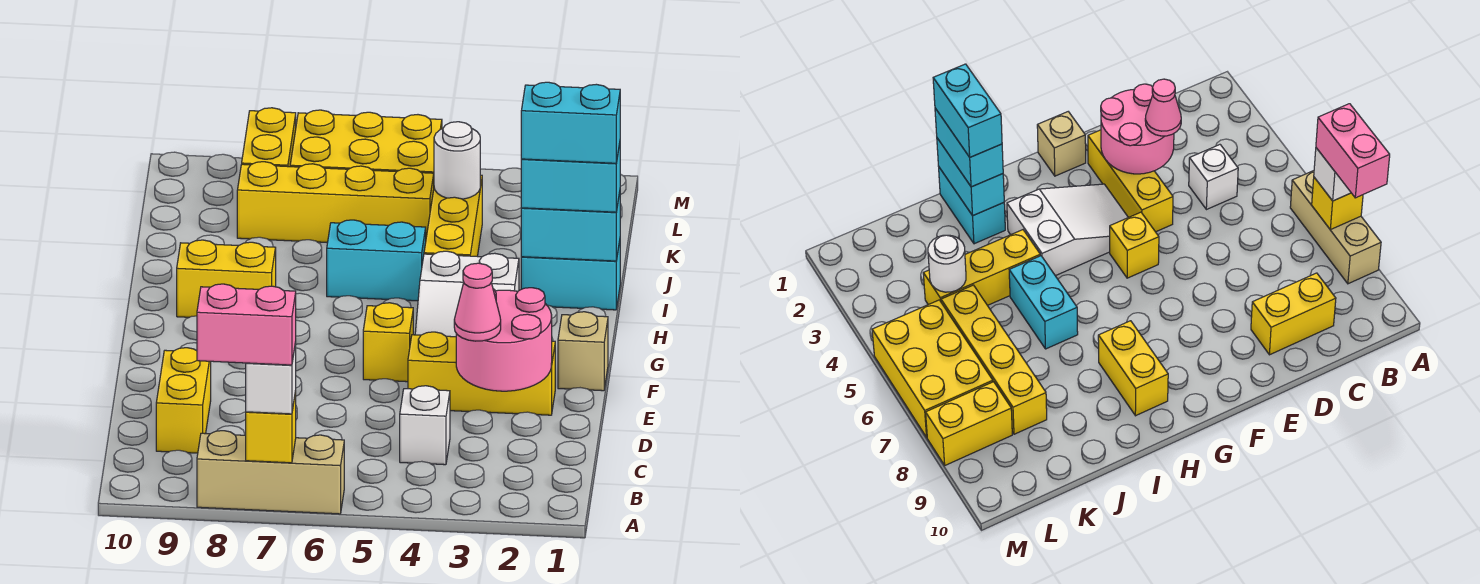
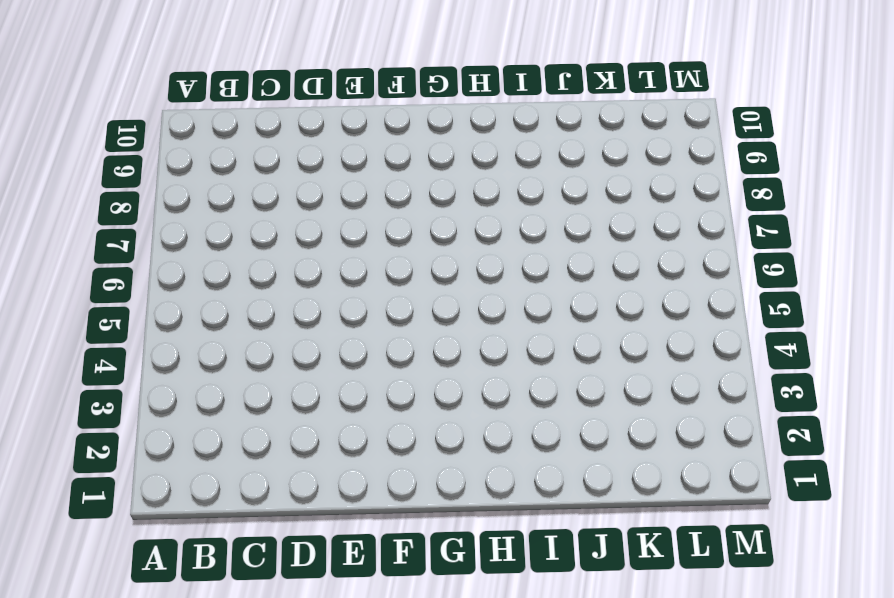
none -> tan brick A6:A8 level 1
none -> white brick C4 level 1
none -> yellow brick C9:D9 level 1

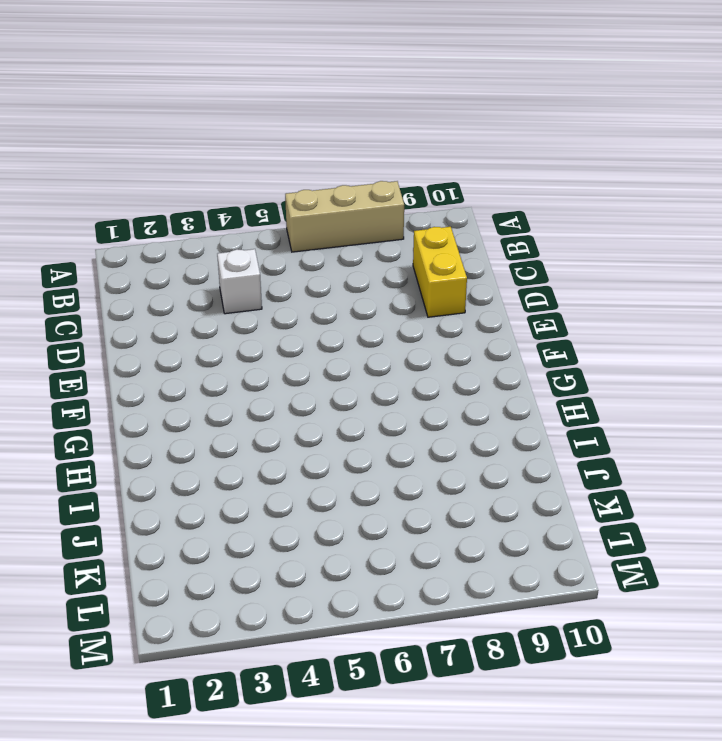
none -> yellow brick E2:E4 level 1
none -> tan brick F1 level 1
none -> white slope F3:H4 level 1 top H

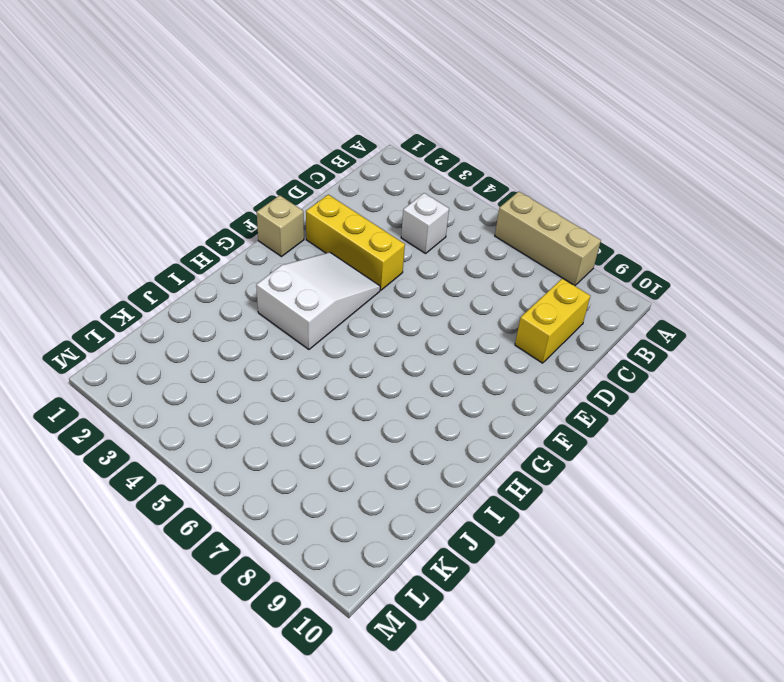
none -> yellow brick F5 level 1
none -> yellow brick H8:H9 level 1
none -> cyan brick I1:I2 level 1

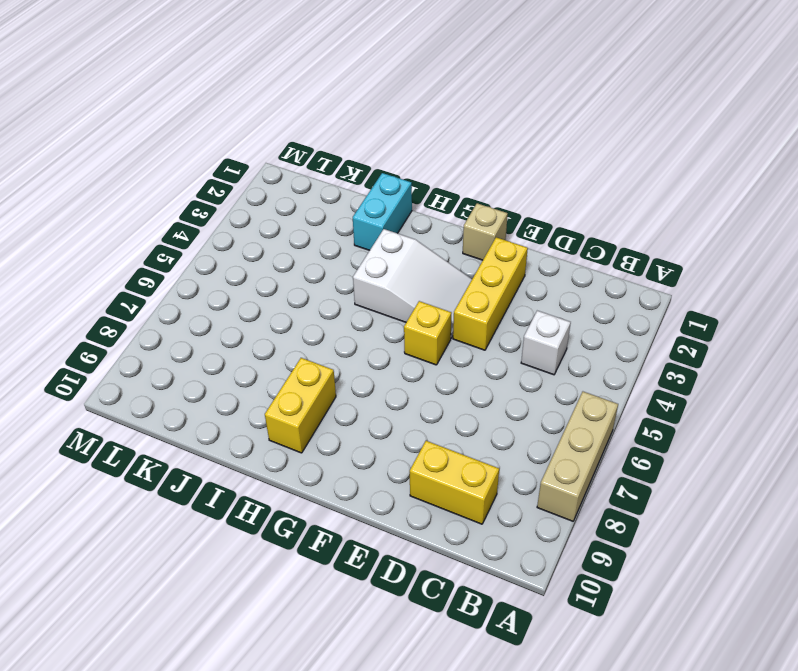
none -> yellow brick I4:K4 level 1
none -> cyan brick I5:I6 level 1
none -> yellow brick K5:K8 level 1

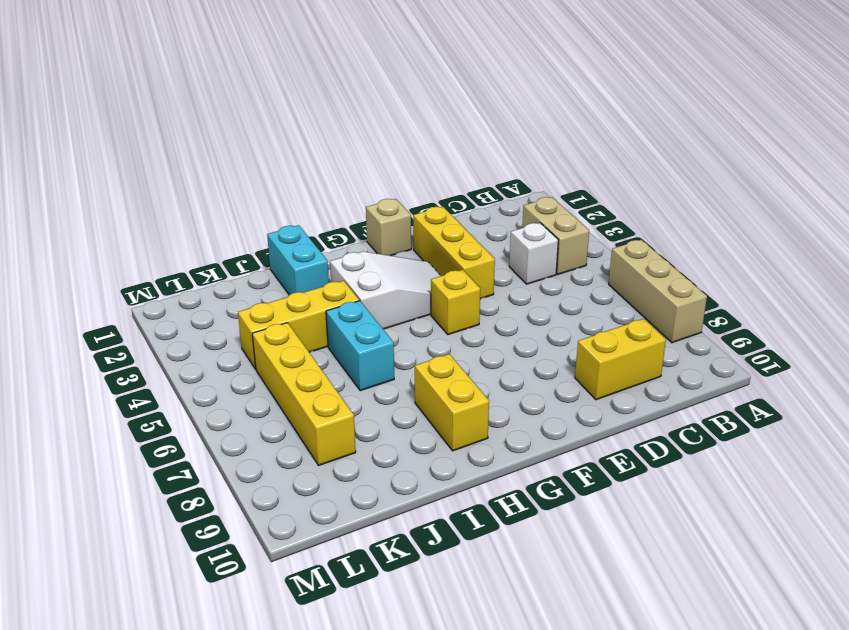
tan brick B3:B4 level 1 -> none
none -> yellow brick L5:M7 level 1
none -> yellow brick L8:M8 level 1
none -> yellow brick A7 level 2

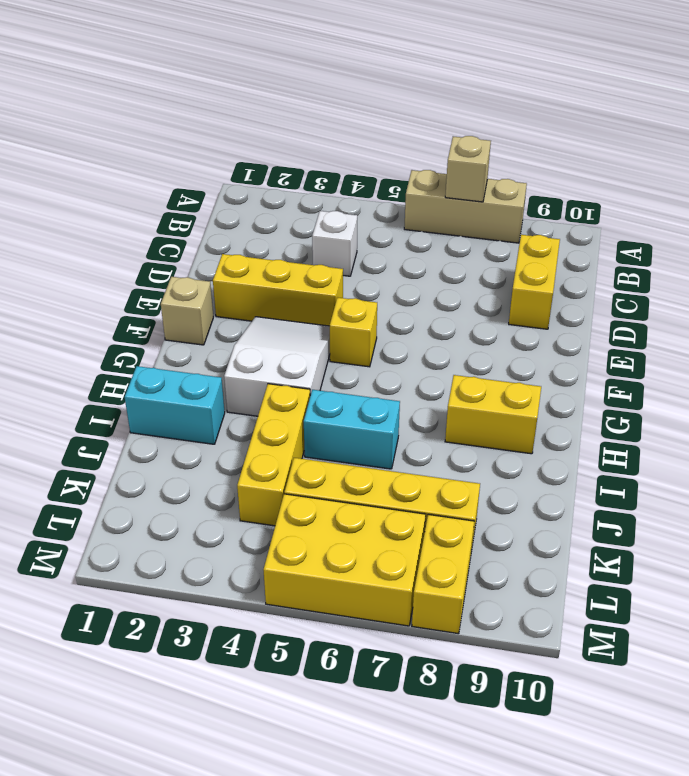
tan brick A7 level 2 -> yellow brick A7 level 2
none -> pink round brick D2:E3 level 2
none -> cyan brick I1:I2 level 2
none -> white round brick K4 level 2

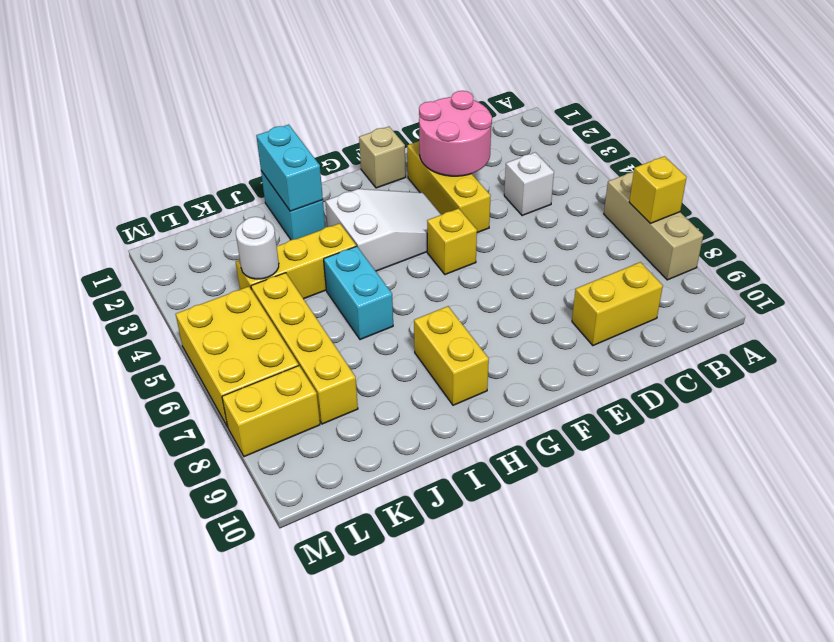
none -> white brick A7 level 3
none -> pink cone D3 level 3
none -> cyan brick I1:I2 level 3

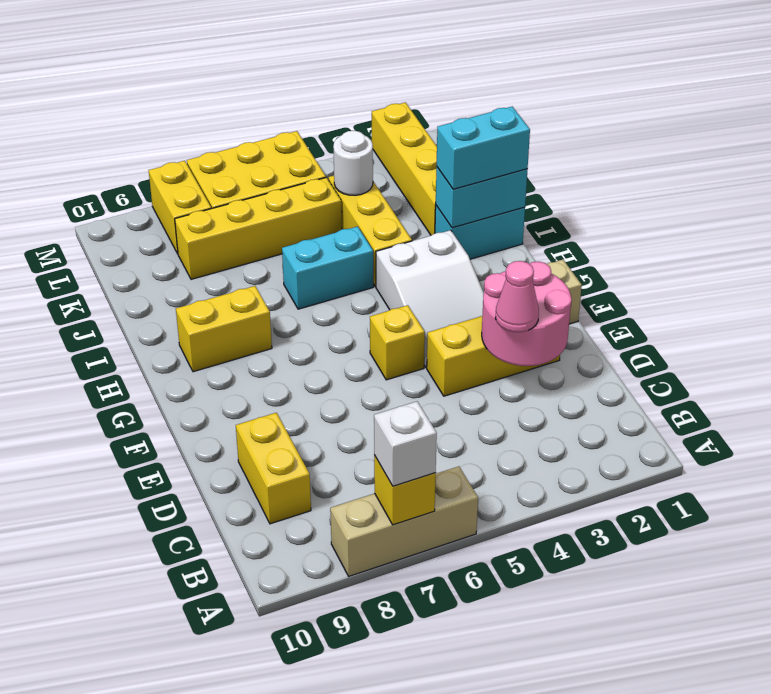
yellow brick J2:M2 level 1 -> none
none -> white brick C4 level 1
none -> pink brick A7:A8 level 4
none -> cyan brick I1:I2 level 4

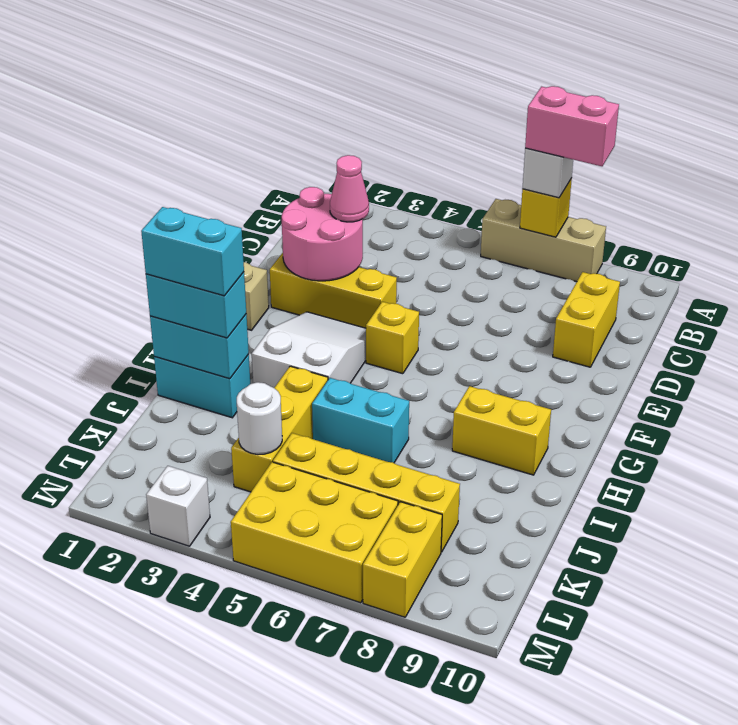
white brick M3 level 1 -> white brick C4 level 1

